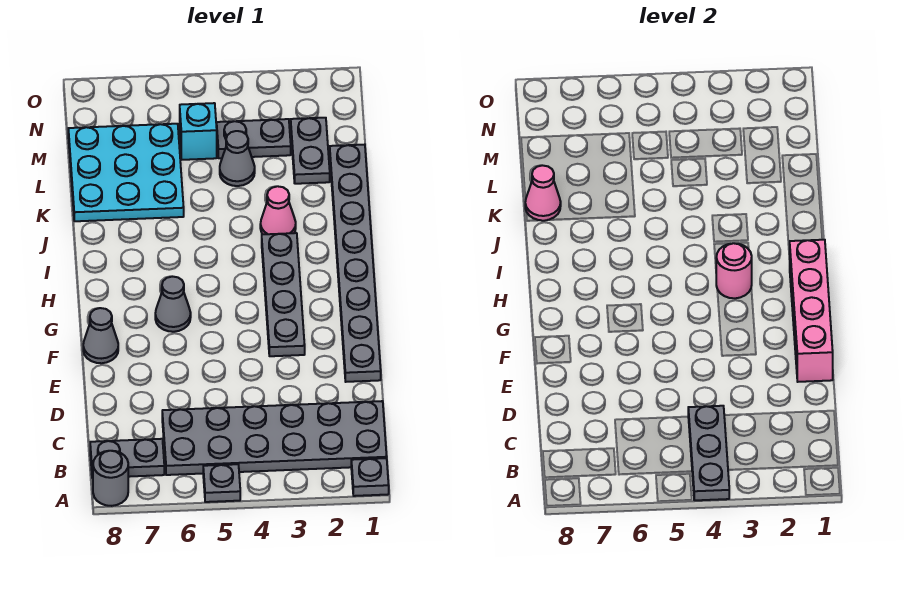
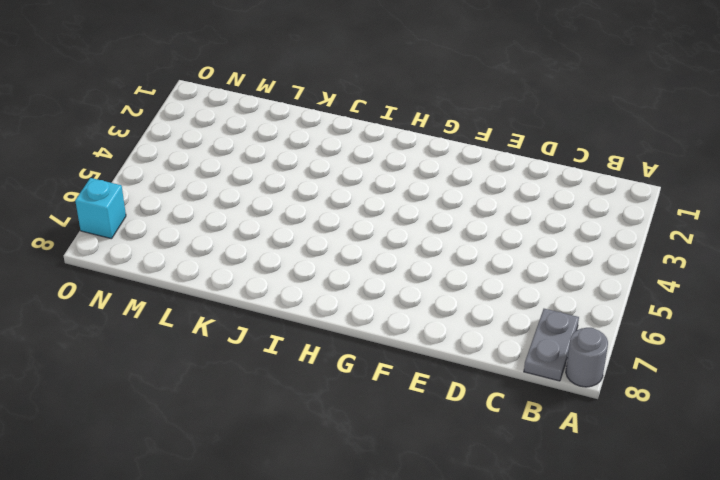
cyan brick O7 level 1 -> cyan brick M5 level 1
none -> grey plate A1 level 1
none -> grey plate A5 level 1
none -> grey plate B1:C6 level 1

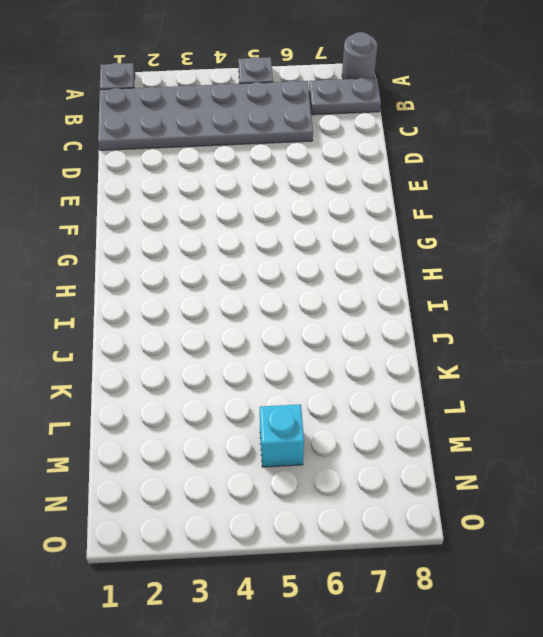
none -> grey plate E1:L1 level 1
none -> grey plate F3:I3 level 1
none -> grey cone F8 level 1

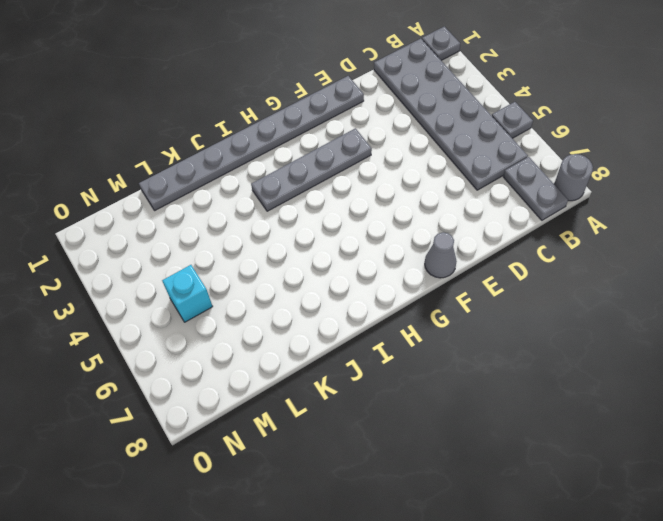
none -> grey cone G6 level 1
none -> pink cone J3 level 1
none -> cyan plate K6:M8 level 1

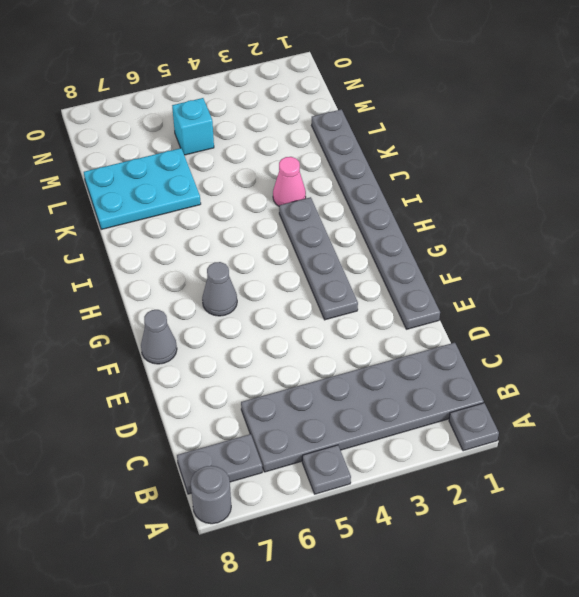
cyan plate K6:L8 level 1 -> cyan plate K6:M8 level 1
none -> grey plate L2:M2 level 1
none -> grey cone L4 level 1
none -> grey plate M3:M4 level 1

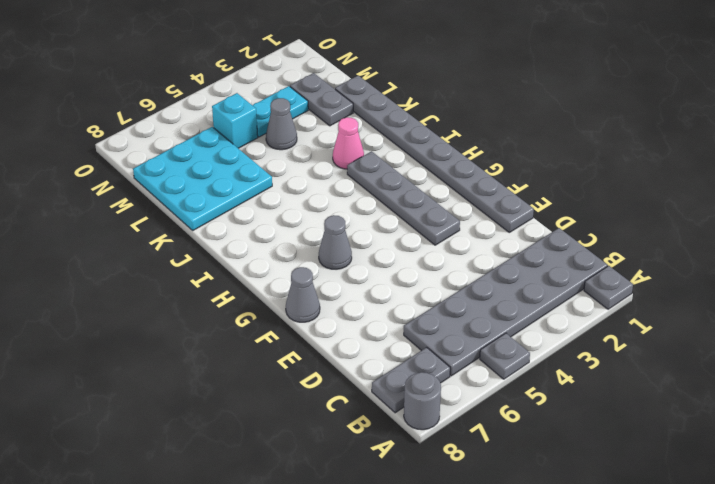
cyan plate M3:M4 level 1 -> grey plate M3:M4 level 1
none -> grey plate A4:C4 level 2
none -> pink brick E1:H1 level 2
none -> pink round brick H3 level 2

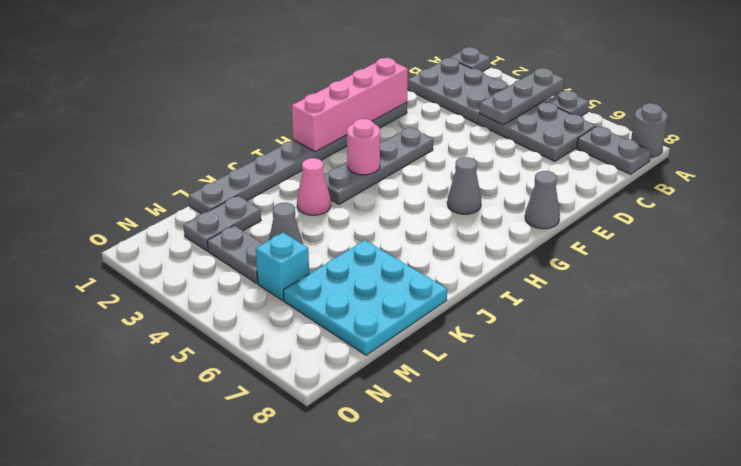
none -> pink cone K8 level 2

